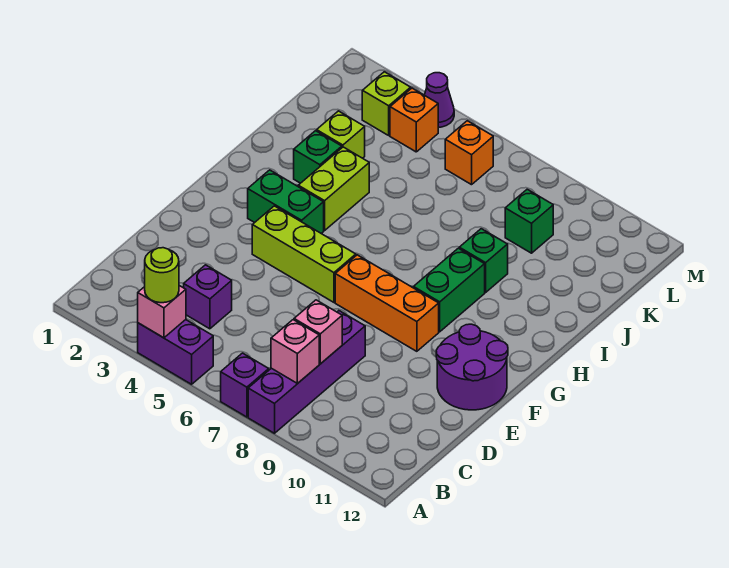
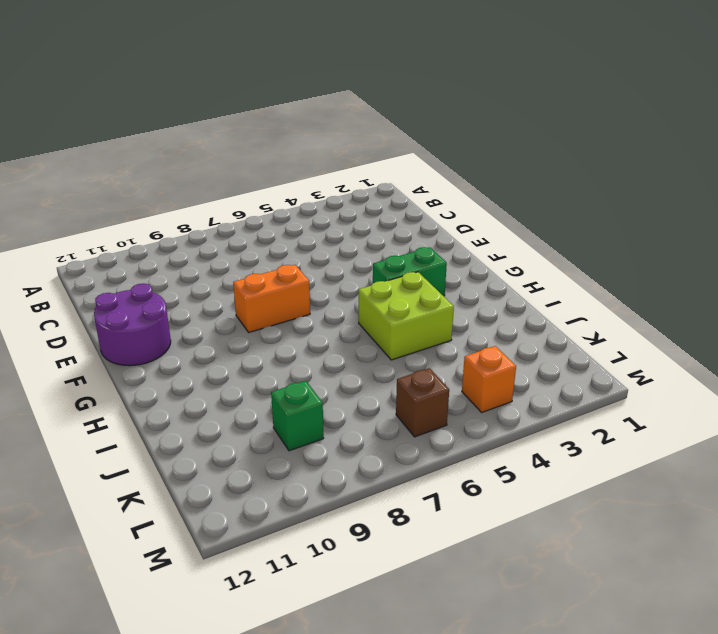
orange brick F7:F8 level 1 -> orange brick F7:F9 level 1
lime brick H4:I5 level 1 -> lime brick H4:I4 level 1
brown brick L6 level 1 -> orange brick L6 level 1
none -> purple brick A4:A5 level 1
none -> purple brick A7 level 1
none -> purple brick A8:D8 level 1

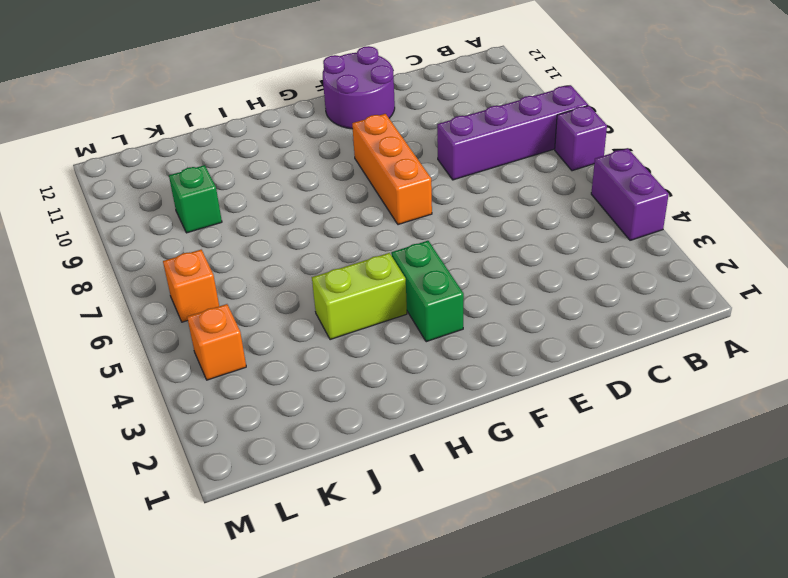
none -> purple brick C4 level 1
none -> lime brick F4:F6 level 1
none -> green brick G9:H9 level 1

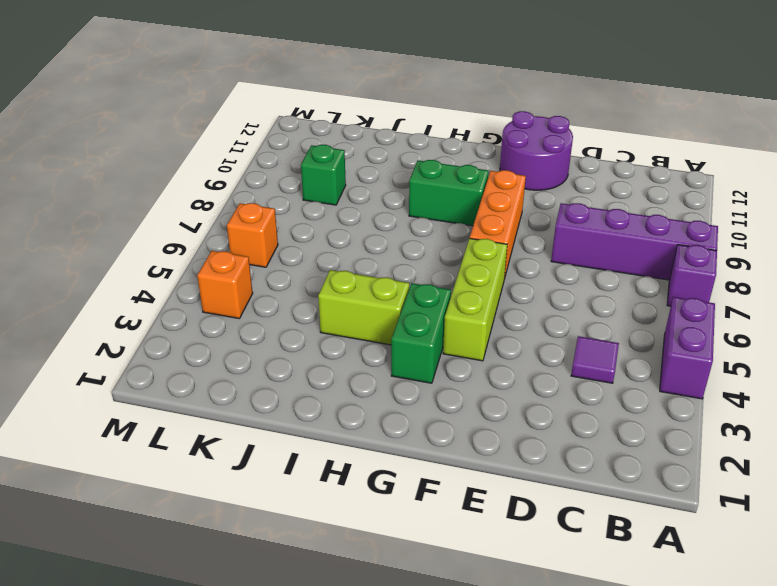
purple tile C4 level 1 -> purple brick C4 level 1
none -> green brick I3 level 1
none -> green brick I9 level 1
none -> lime brick J3 level 1

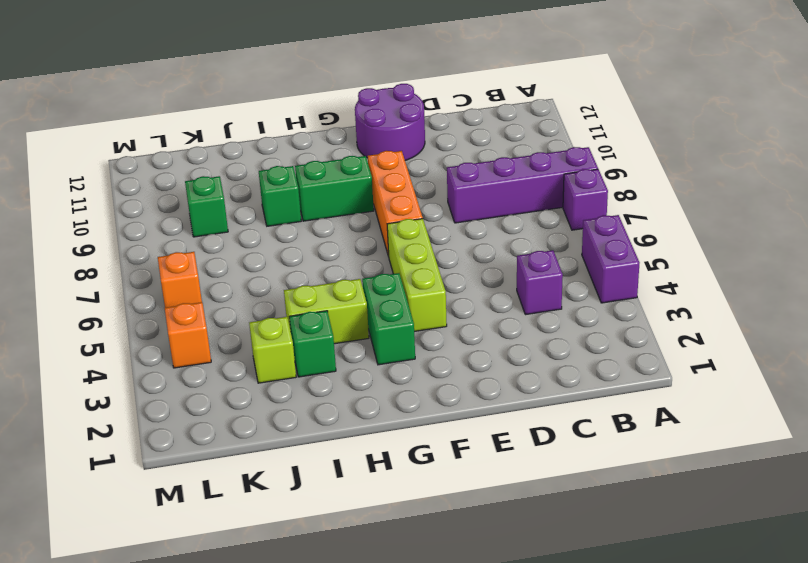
none -> lime brick L3 level 1
none -> purple cone M4 level 1
none -> pink brick A4 level 2

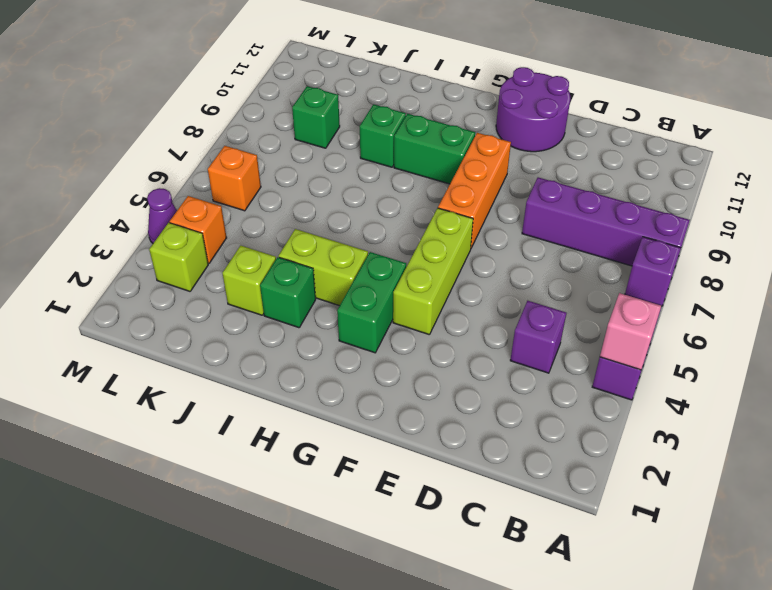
none -> pink brick B8 level 2
none -> pink brick C8 level 2
none -> lime round brick A4 level 3

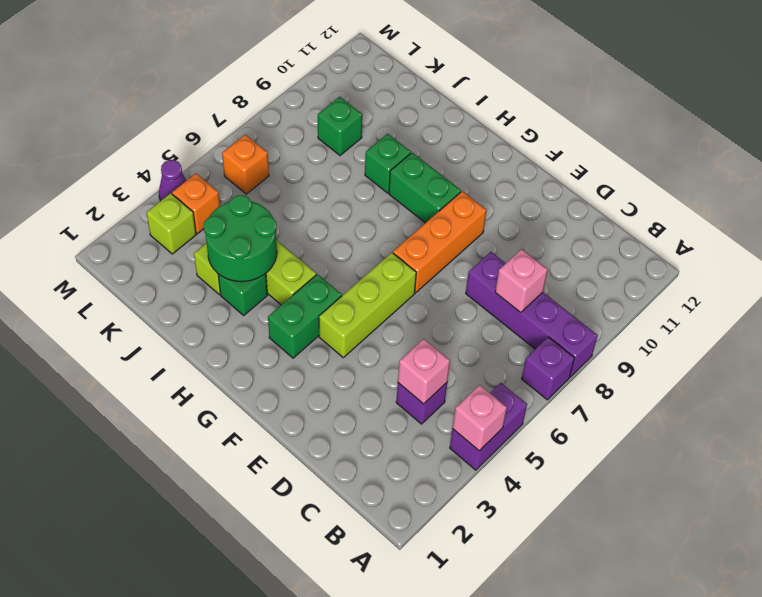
pink brick C4 level 2 -> pink brick B8 level 2
green round brick I3:J4 level 2 -> none
none -> purple round brick E11:F12 level 1
none -> lime round brick A4 level 3

